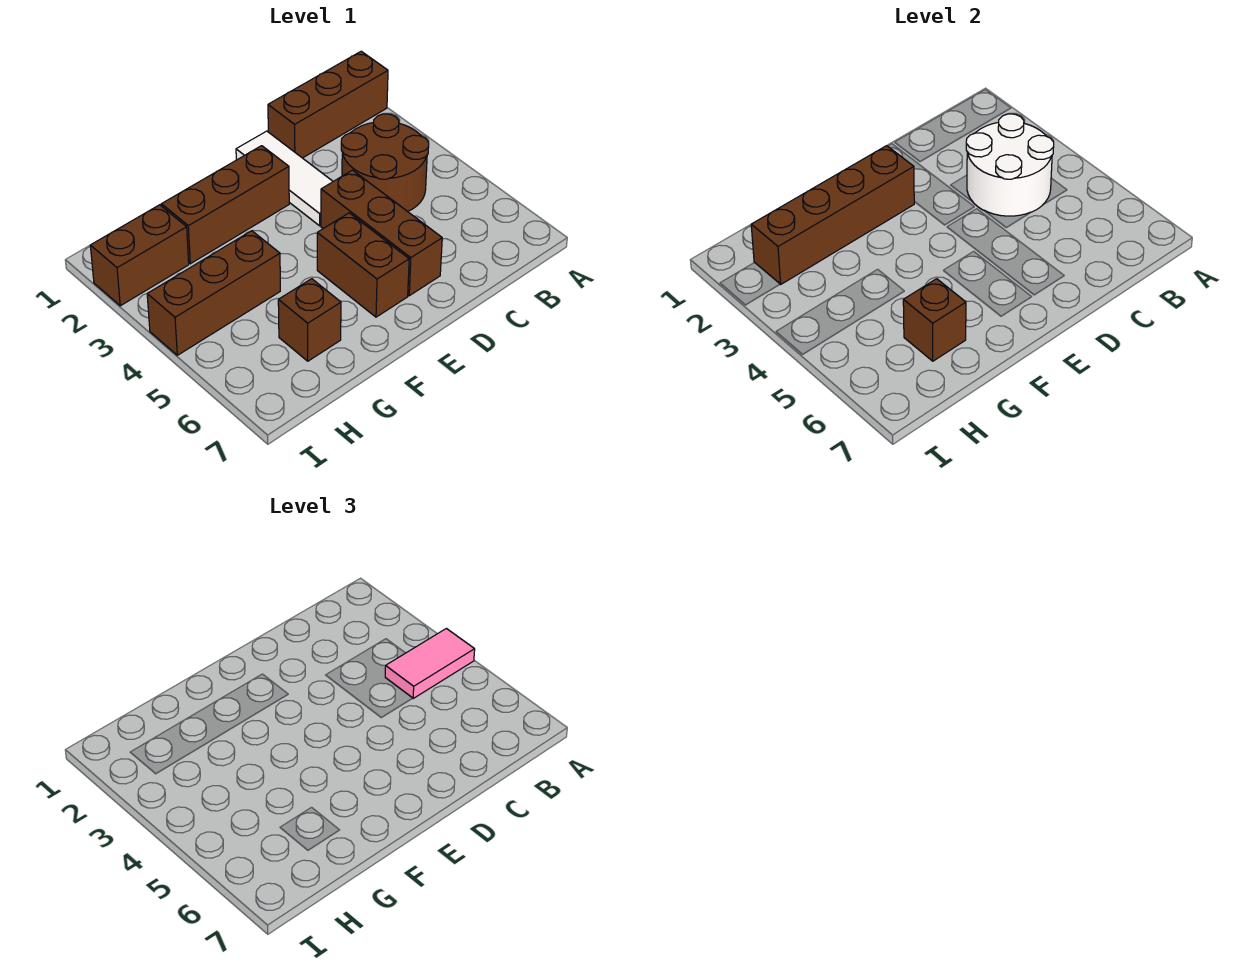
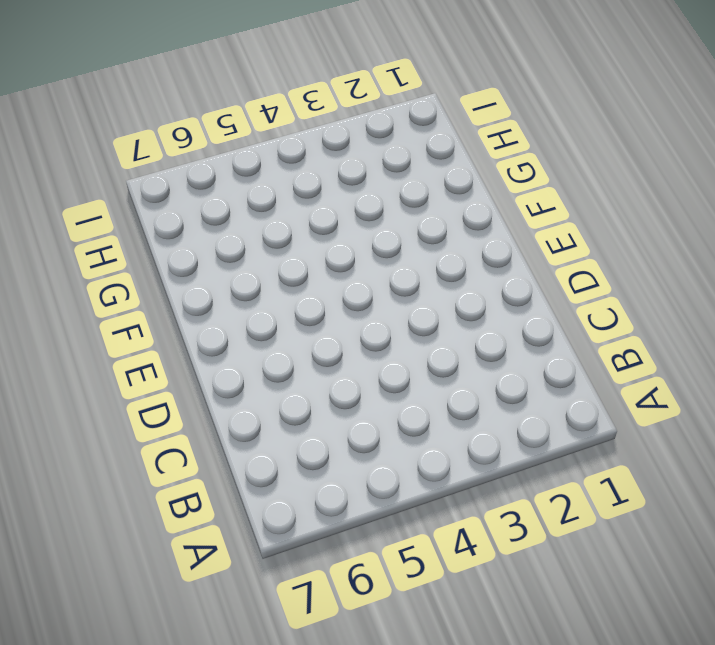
none -> brown brick A1:C1 level 1
none -> brown round brick B3:C4 level 1
none -> white tile D1:D3 level 1

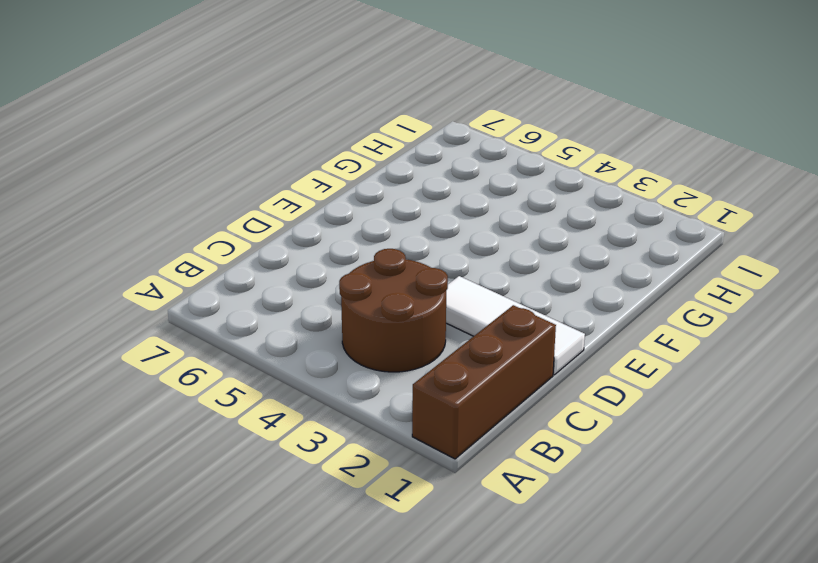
none -> brown brick D4:D6 level 1
none -> brown brick E2:G2 level 1
none -> brown brick E5:E6 level 1

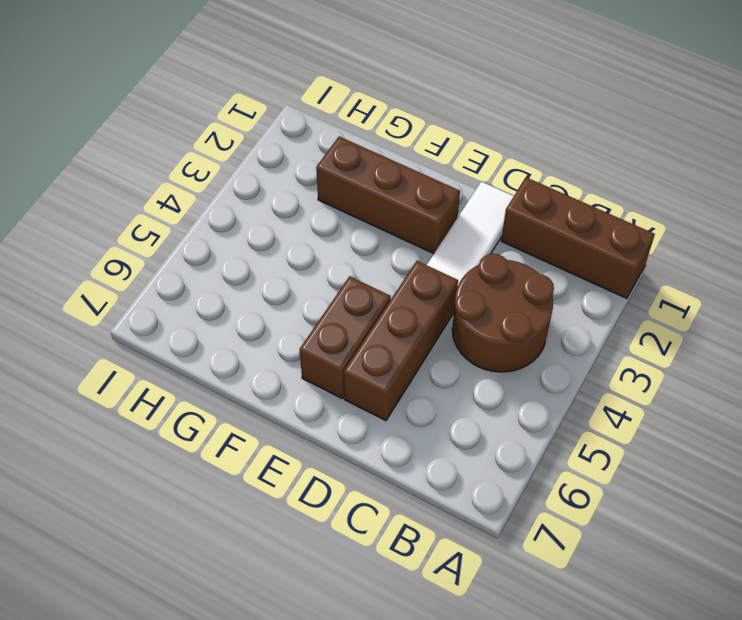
none -> brown brick G4:I4 level 1
none -> brown brick G6 level 1
none -> brown brick H2:I2 level 1

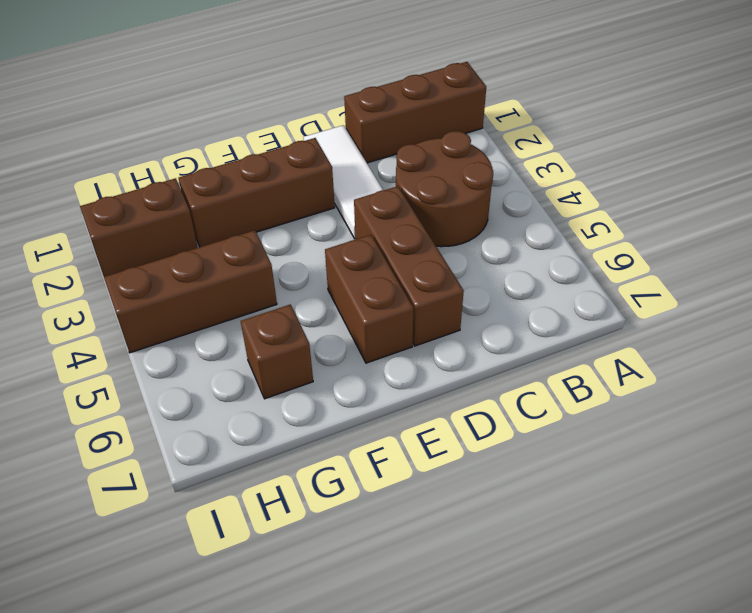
none -> white round brick B3:C4 level 2
none -> brown brick E2:H2 level 2
none -> brown brick G6 level 2

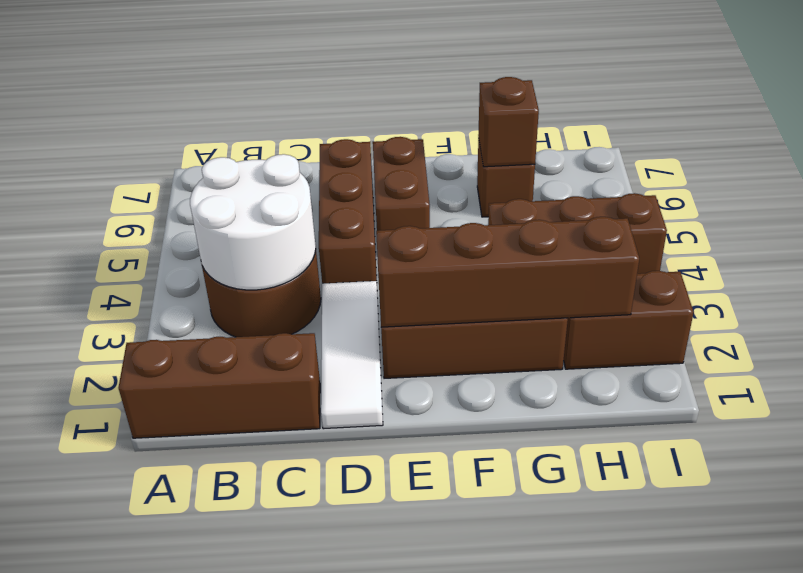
none -> pink tile A4:B4 level 3

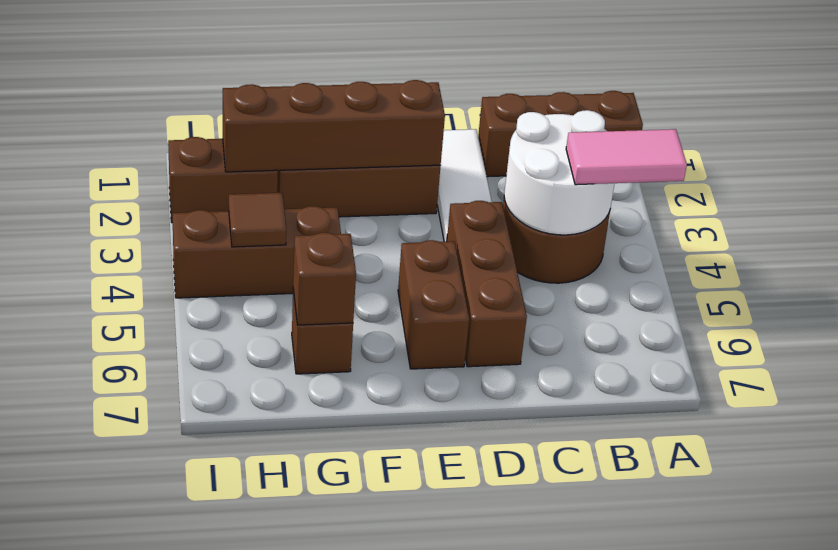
brown tile H4 level 2 -> none

